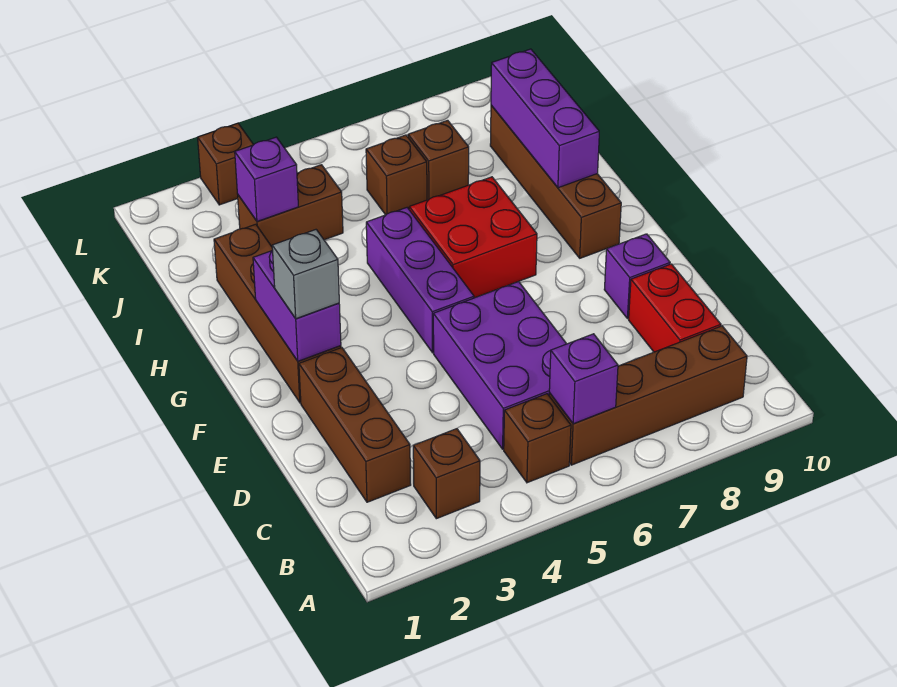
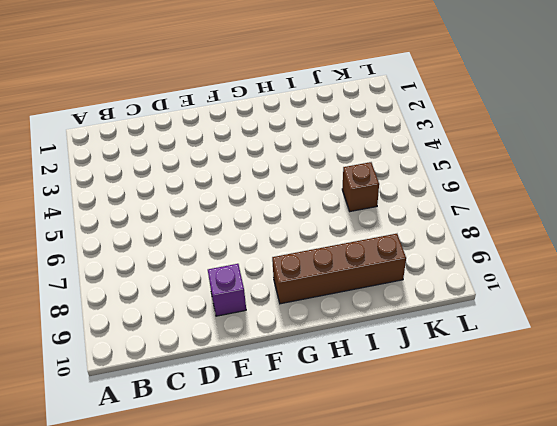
none -> brown brick B3 level 1
none -> brown brick B5 level 1
none -> brown brick B6:B9 level 1

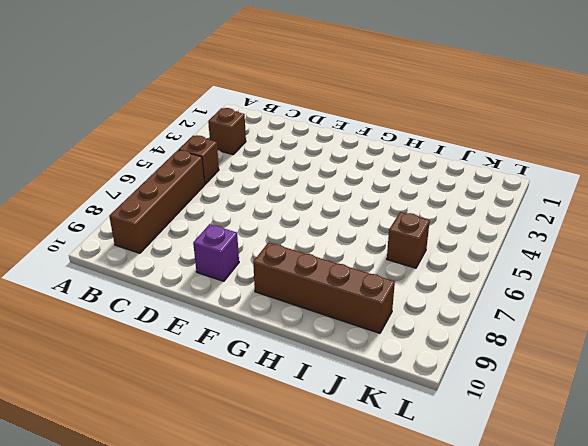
none -> brown brick C2:E2 level 1
none -> purple brick C5:E6 level 1
none -> red brick C9:D9 level 1

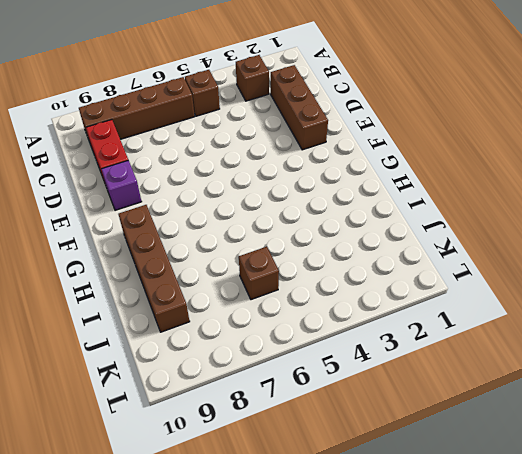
none -> purple brick C5:E6 level 1
none -> brown brick F2:I2 level 1
none -> purple brick F5:H5 level 1

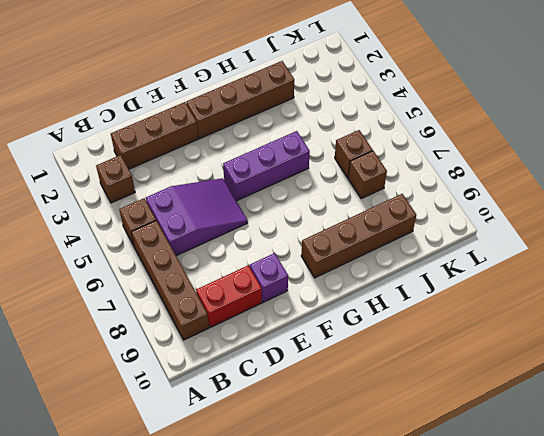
purple slope C5:E6 level 1 top C -> purple brick C5:E6 level 1
none -> red brick G6:H7 level 1
none -> brown brick J3:J4 level 1
none -> brown brick L3 level 1

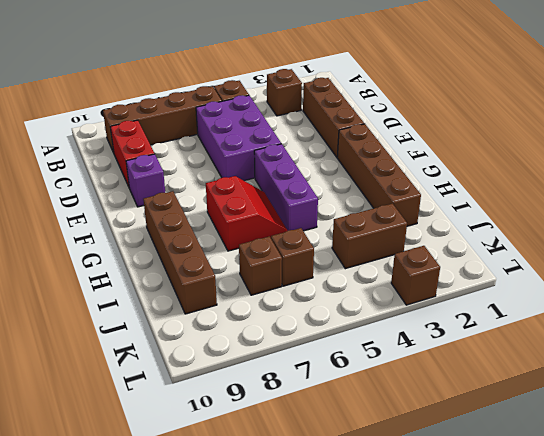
red slope G6:H7 level 1 top 7 -> red brick G6:H7 level 1
none -> purple brick B6 level 2
none -> purple brick F2:G2 level 2
none -> purple brick H9:J9 level 2

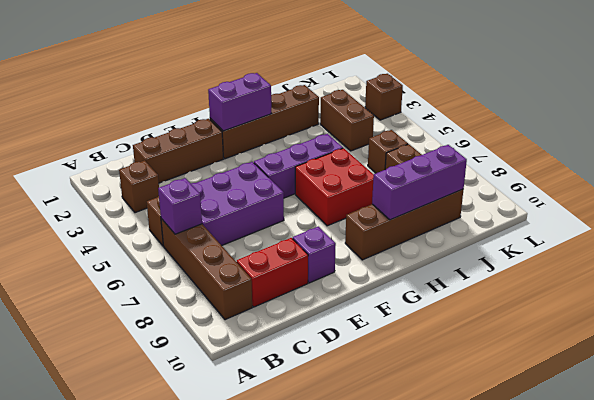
none -> purple brick J3 level 2
none -> grey brick F2 level 3

